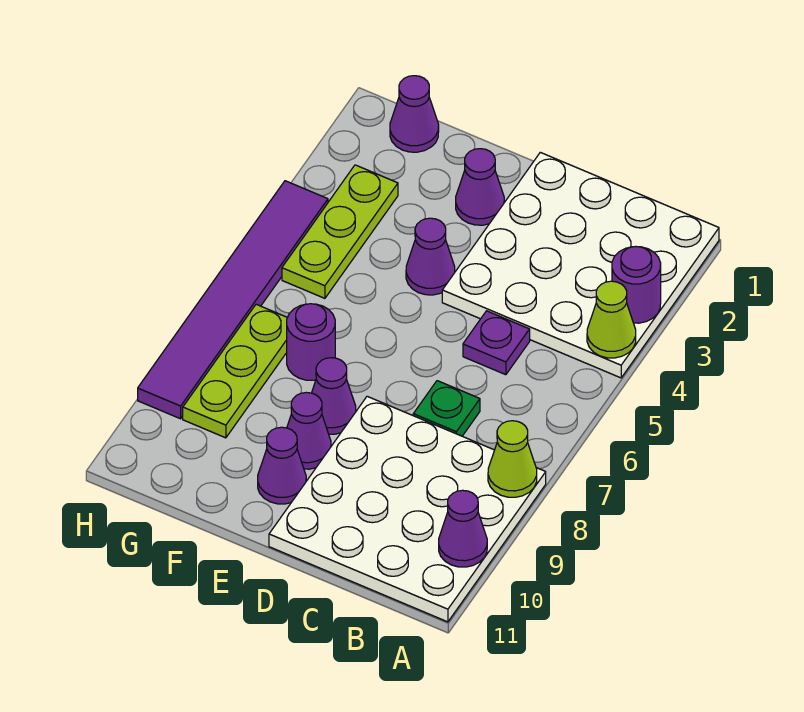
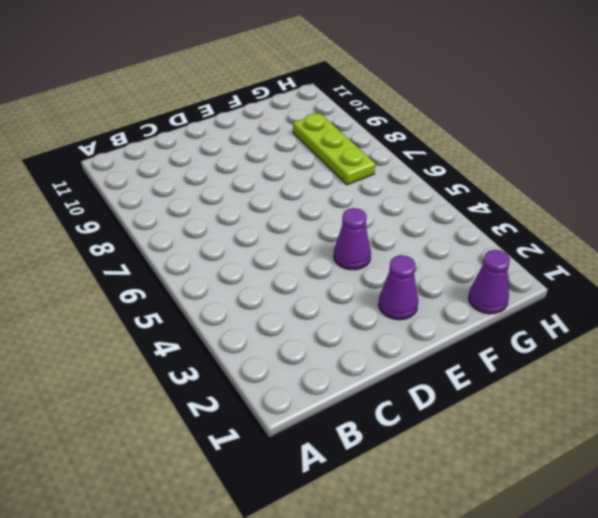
none -> white plate A1:D4 level 1
none -> white plate A8:D11 level 1
none -> purple plate C5 level 1

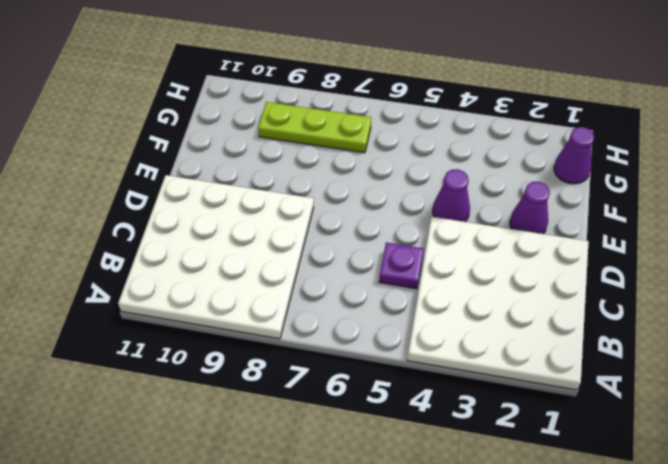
none -> green plate C7 level 1
none -> purple cone E8 level 1
none -> purple cone E9 level 1

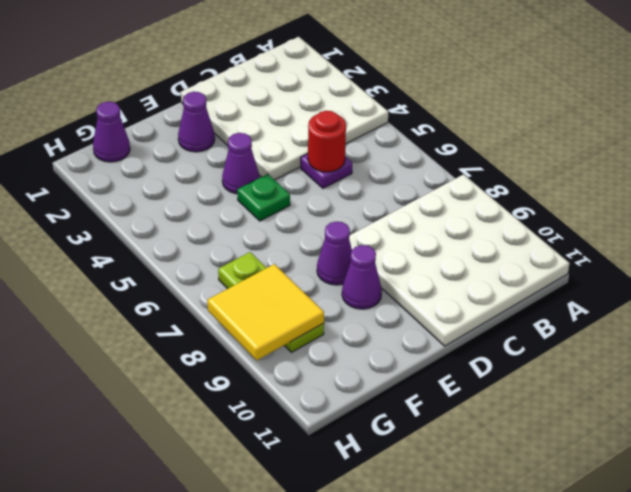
red round brick C5 level 2 -> none
green plate E5 level 1 -> green plate C7 level 1
yellow tile G8:H9 level 2 -> none
none -> purple cone E10 level 1
none -> purple round brick F7 level 1
none -> lime plate G3:G5 level 1

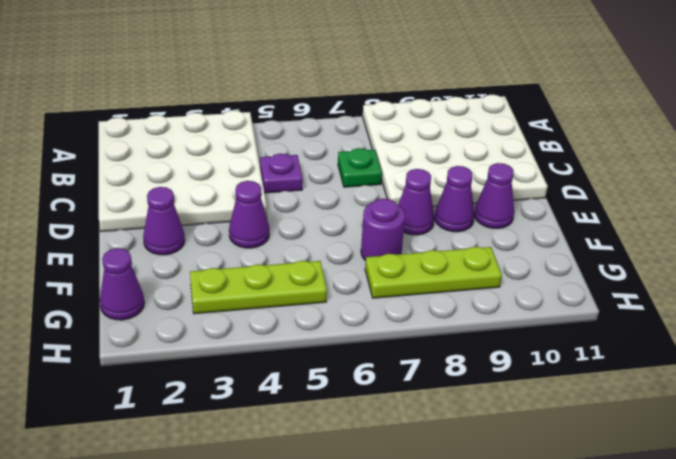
none -> purple tile H4:H9 level 1
none -> purple round brick A3 level 2
none -> lime cone A4 level 2

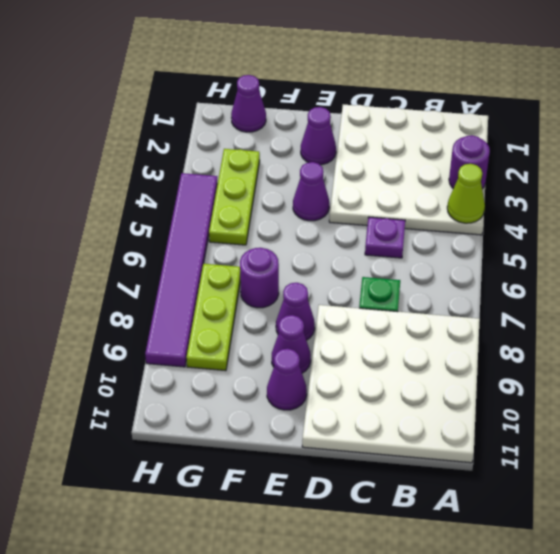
none -> lime cone A8 level 2
none -> purple cone A10 level 2

